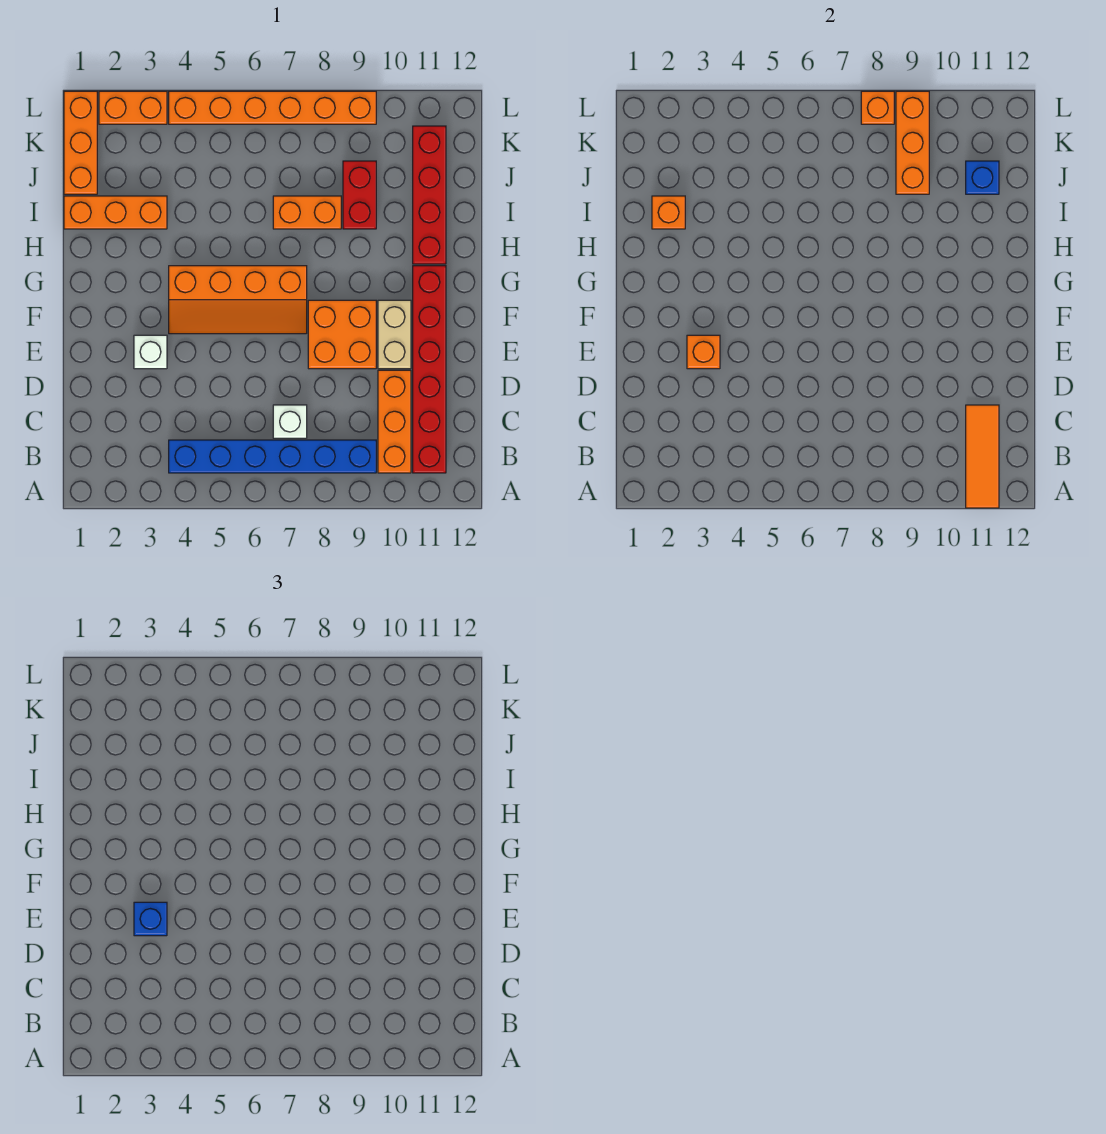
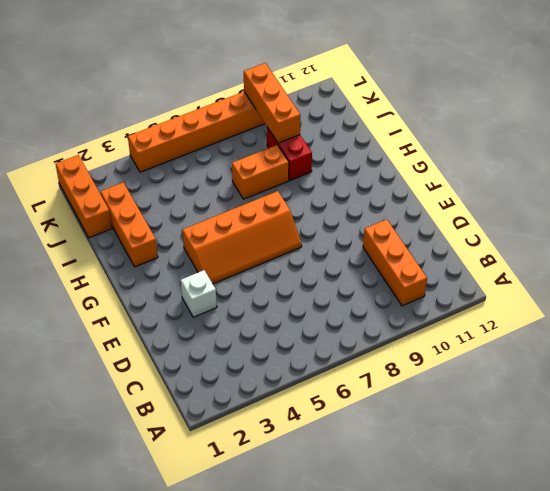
orange brick H2:J2 level 1 -> orange brick I1:I3 level 1
none -> blue brick B4:B9 level 1
none -> red brick B11:G11 level 1
none -> white brick C7 level 1

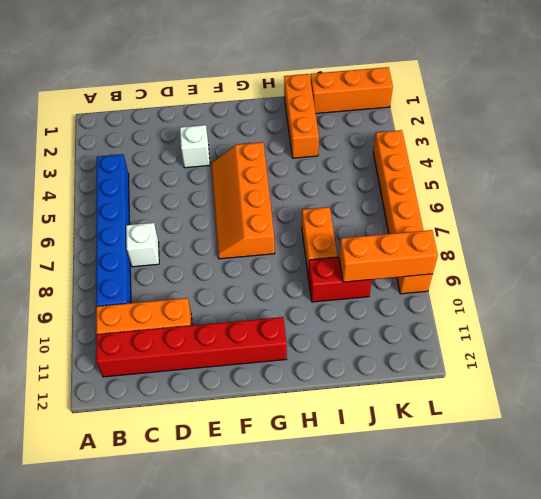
none -> orange brick E8:F9 level 1
none -> tan brick E10:F10 level 1
none -> red brick H11:K11 level 1

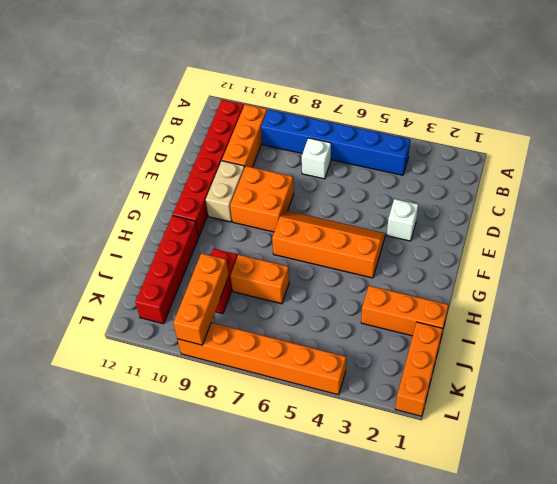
none -> orange brick L2:L3 level 1
none -> orange tile A11:C11 level 2
none -> orange brick E3 level 2

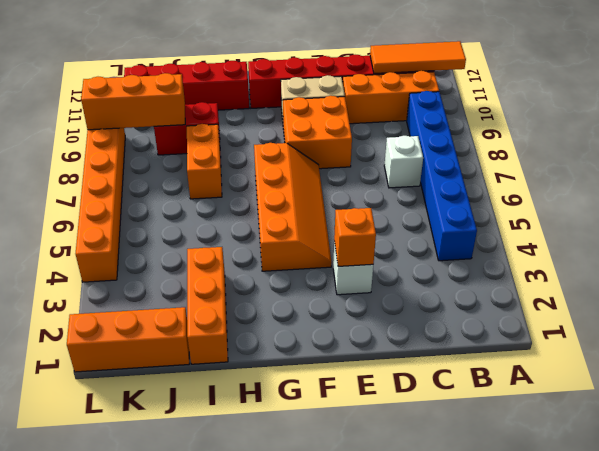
none -> orange brick L2:L3 level 1
none -> orange brick I2 level 2
none -> blue brick J11 level 2

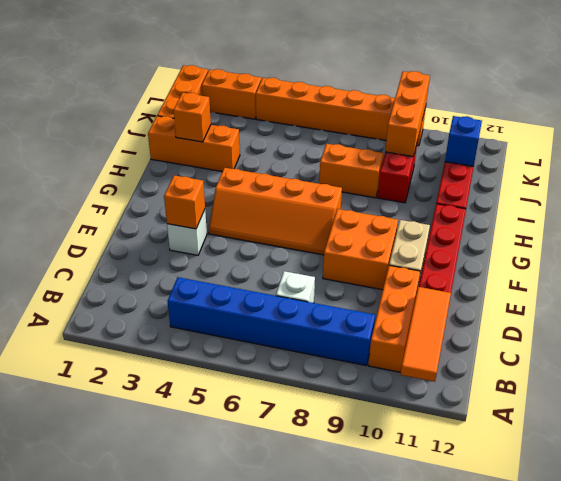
none -> orange brick L8 level 2
none -> blue brick E3 level 3

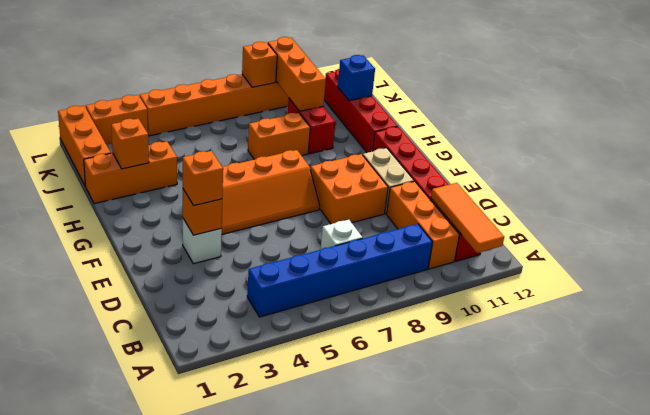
orange brick E3 level 3 -> blue brick E3 level 3

